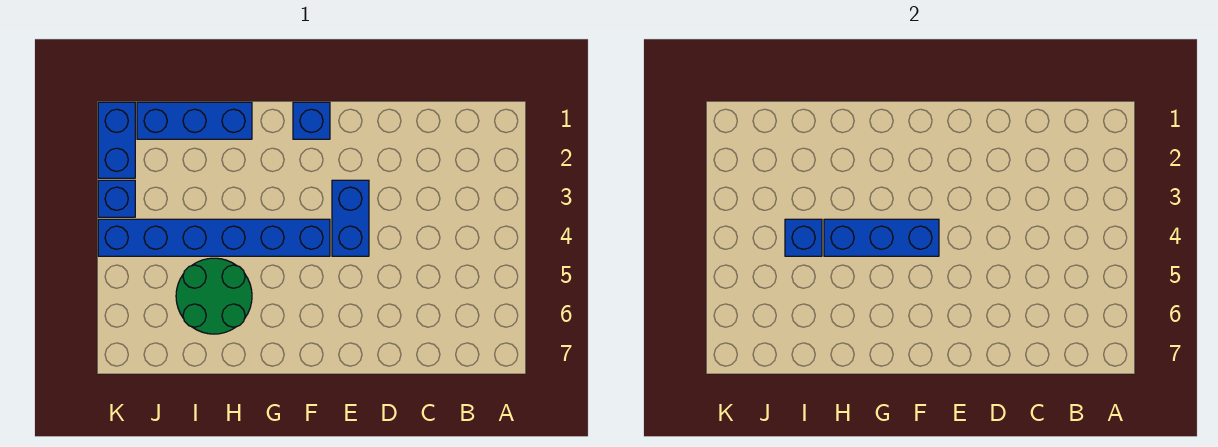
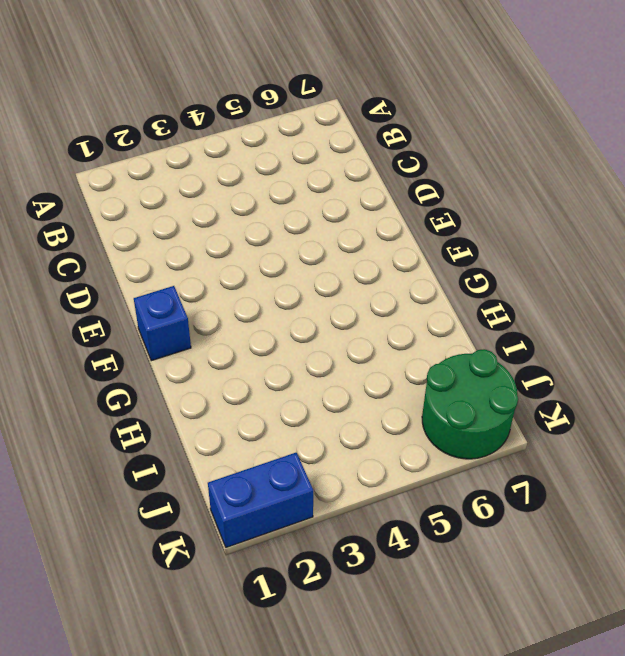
green round brick J6:K7 level 1 -> green round brick H5:I6 level 1
none -> blue brick E3:E4 level 1
none -> blue brick F4:K4 level 1

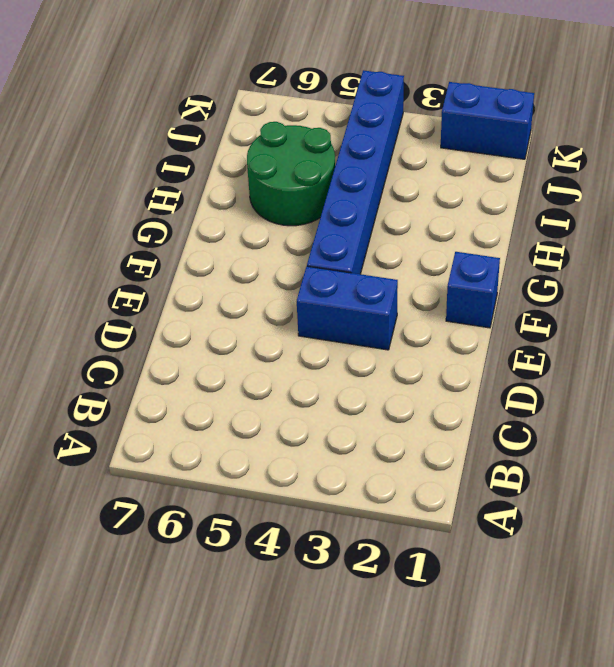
none -> blue brick H1:J1 level 1
none -> blue brick K3 level 1

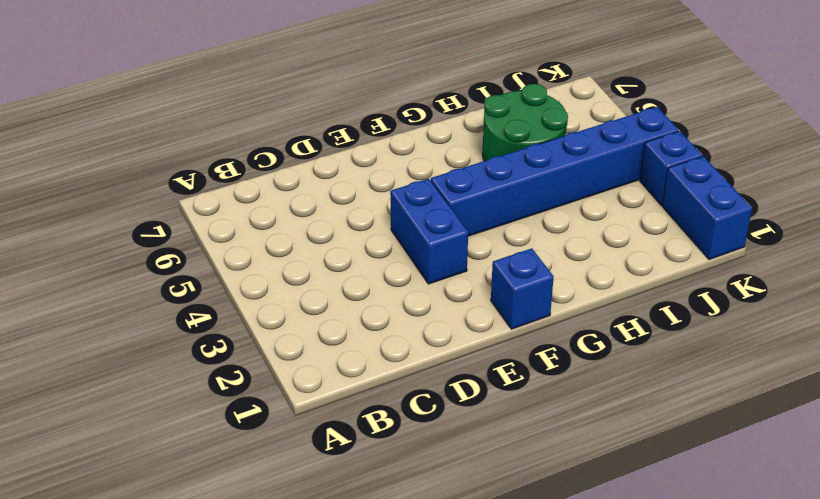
none -> blue brick H1:J1 level 1
none -> blue brick F4:H4 level 2

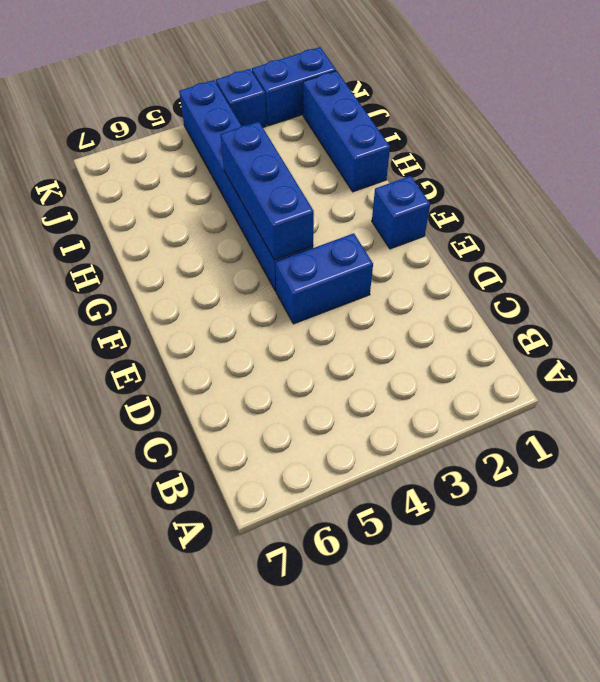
none -> green round brick H5:I6 level 1
none -> blue brick I4 level 2

